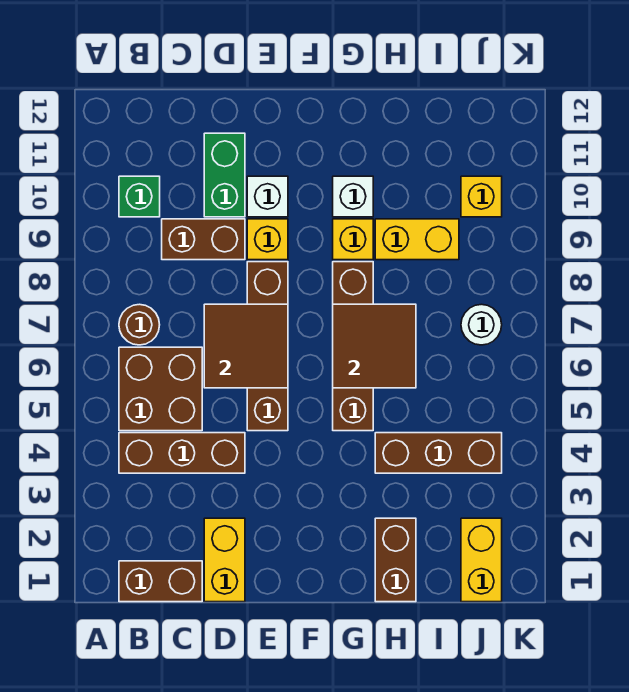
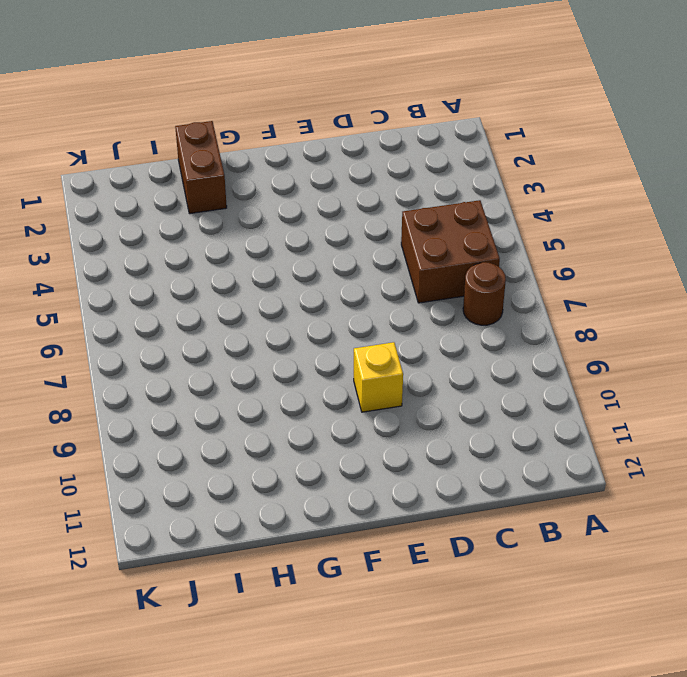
none -> brown brick B1:C1 level 1
none -> brown brick B4:D4 level 1
none -> green brick B10 level 1

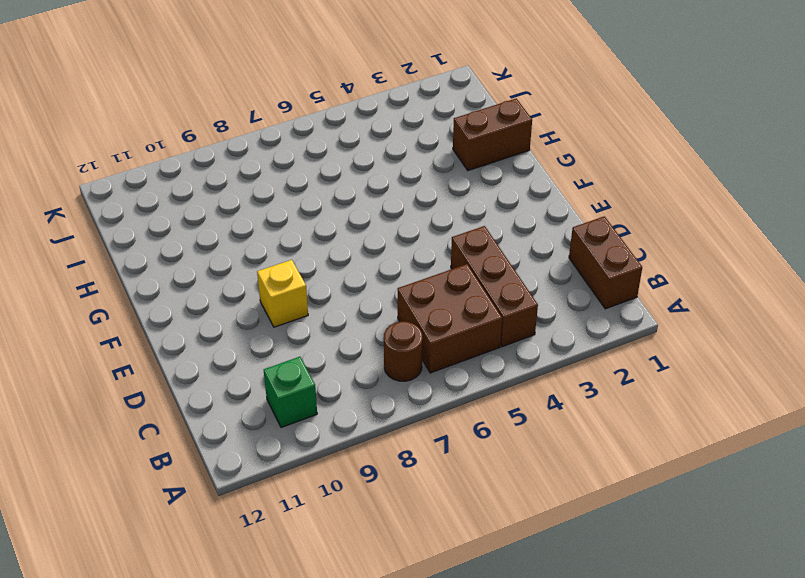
none -> brown brick C9:D9 level 1
none -> yellow brick D1:D2 level 1
none -> green brick D10:D11 level 1

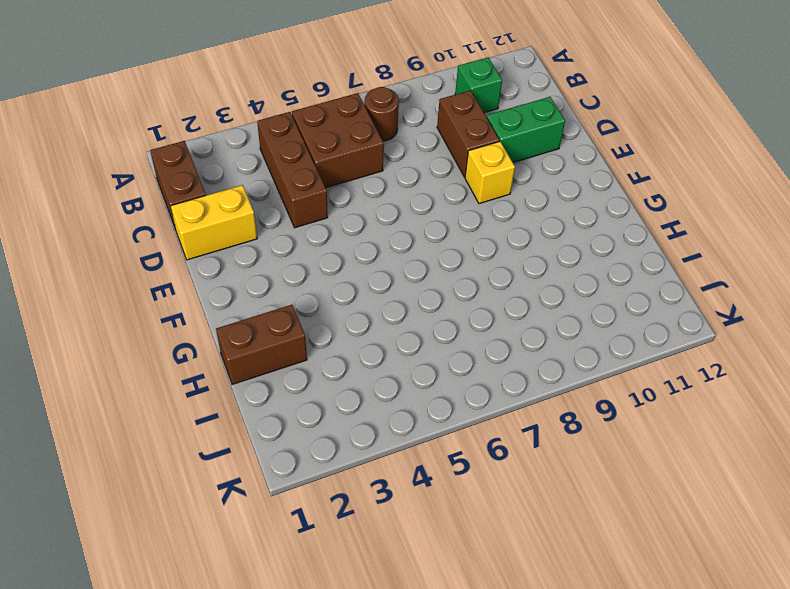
none -> brown brick E5:E8 level 1
none -> white brick E10 level 1
none -> brown brick G5:G8 level 1

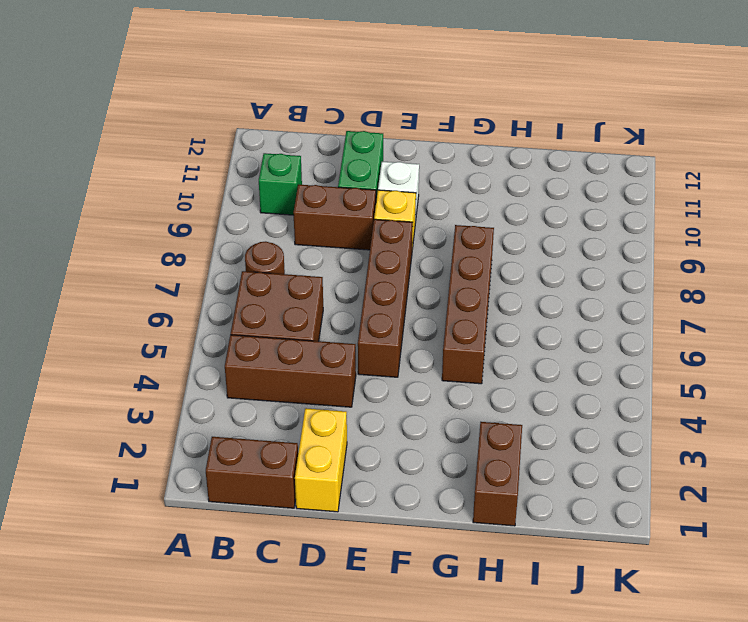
none -> yellow brick G9 level 1
none -> white brick G10 level 1
none -> brown brick H4:J4 level 1

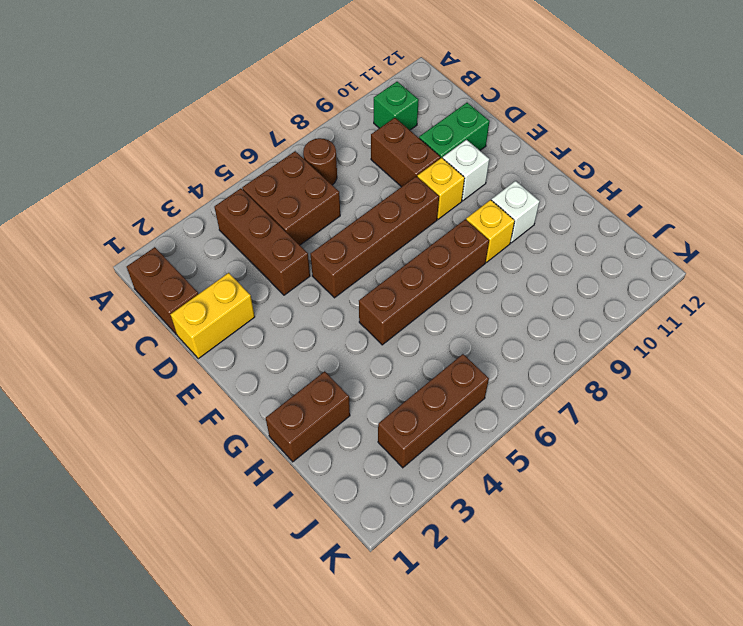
brown brick J3:J5 level 1 -> brown brick H4:J4 level 1
none -> yellow brick H9:I9 level 1
none -> yellow brick J1:J2 level 1
none -> white round brick J7 level 1

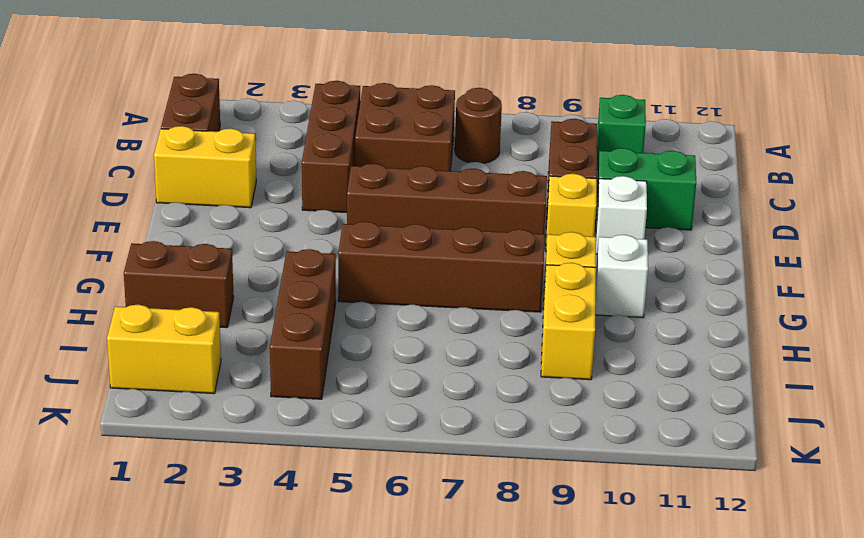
none -> white round brick J7 level 1
none -> yellow brick J10 level 1
none -> brown tile D6:E7 level 2

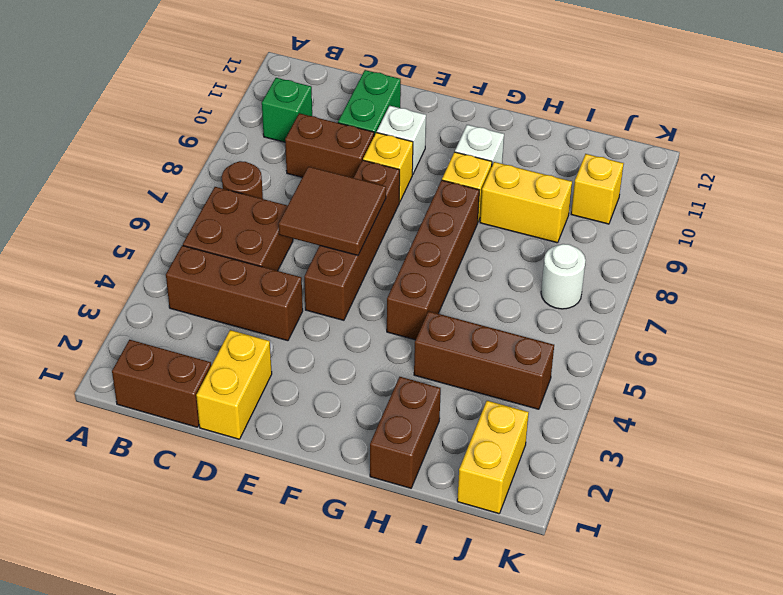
none -> brown tile G6:H7 level 2

